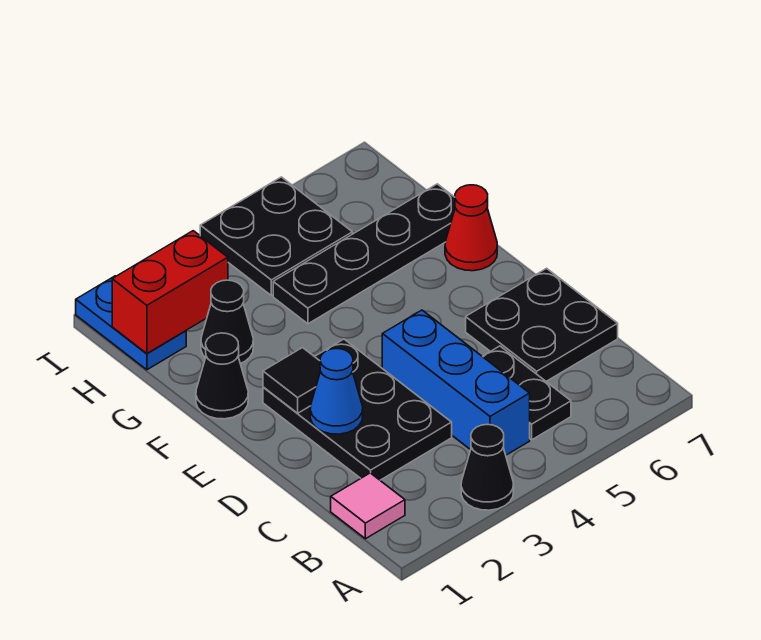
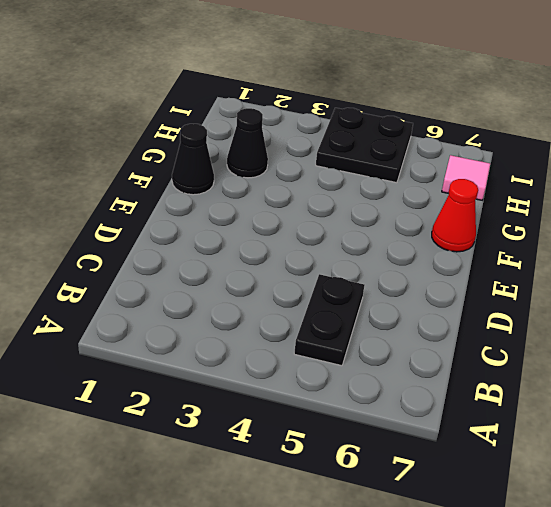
pink tile H7 level 1 -> pink tile B1 level 1
none -> black cone A3 level 1
none -> blue brick B4:D4 level 1
none -> black plate C2:E3 level 1

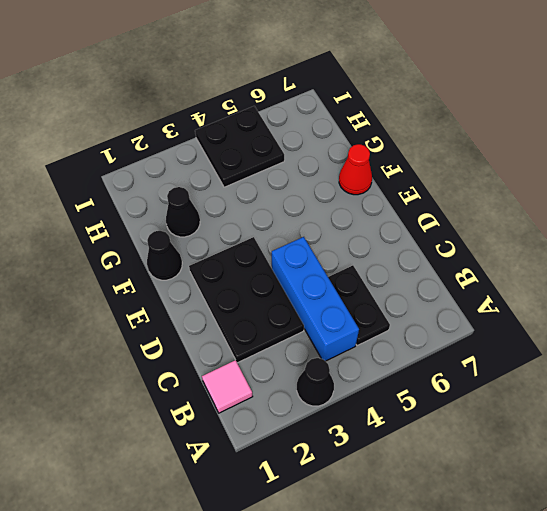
none -> black plate C6:D7 level 1
none -> black plate G4:G7 level 1
none -> blue plate H1:I1 level 1

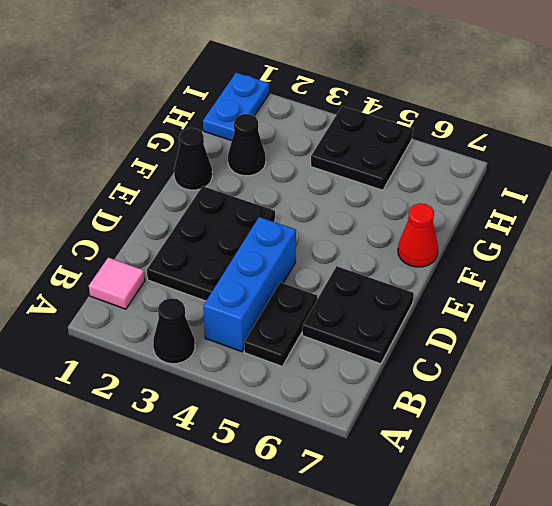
none -> black plate G4:G7 level 1
none -> blue cone D2 level 2
none -> black tile E2 level 2

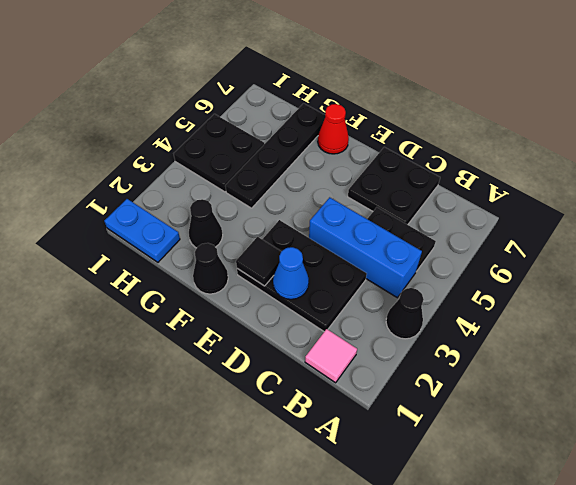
none -> red brick H1:H2 level 2

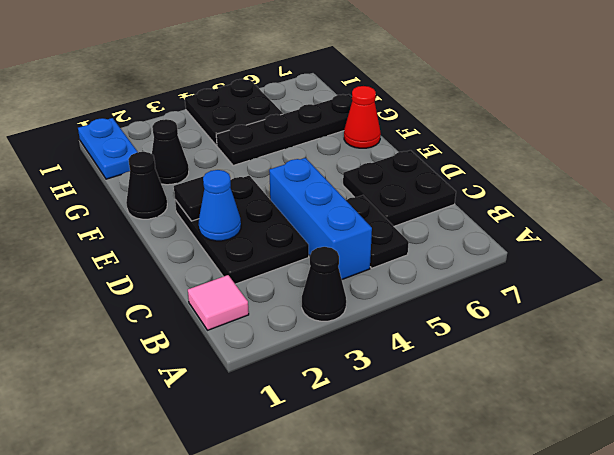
none -> red brick H1:H2 level 2

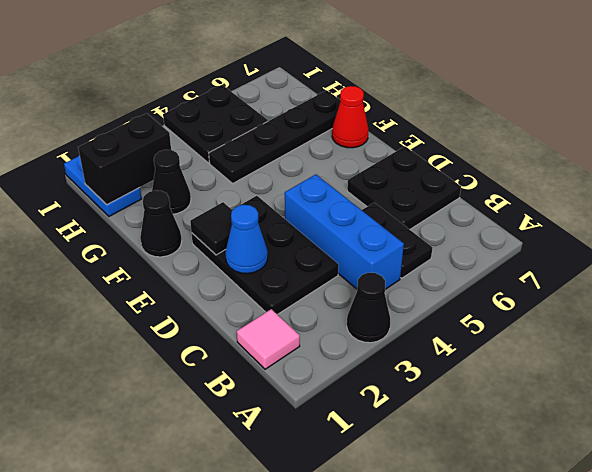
black brick H1:H2 level 2 -> red brick H1:H2 level 2

